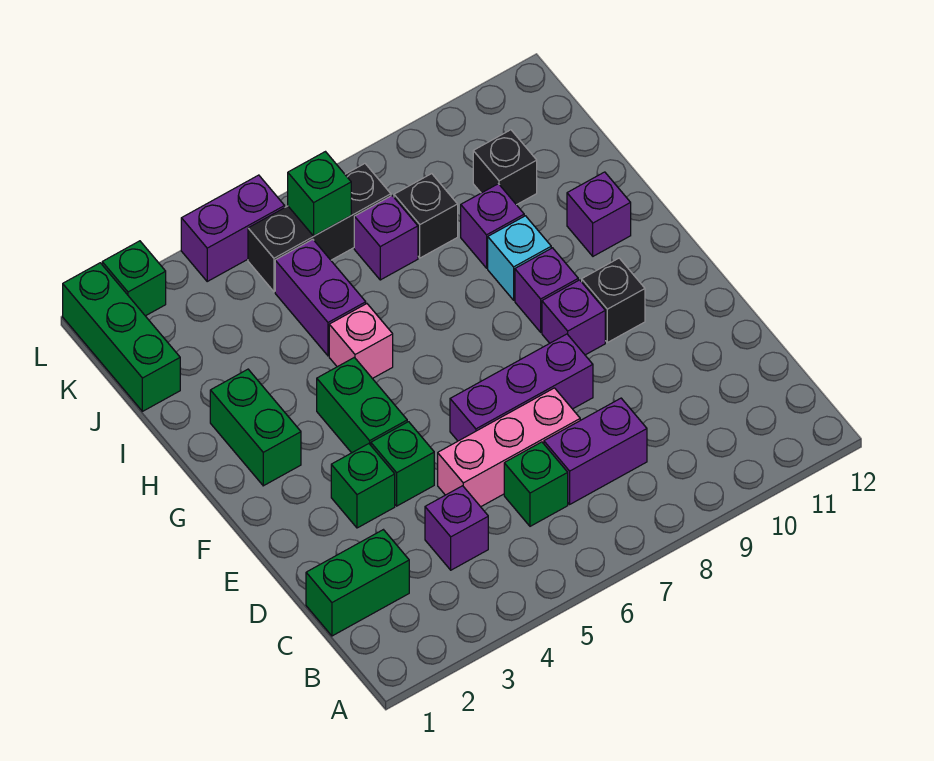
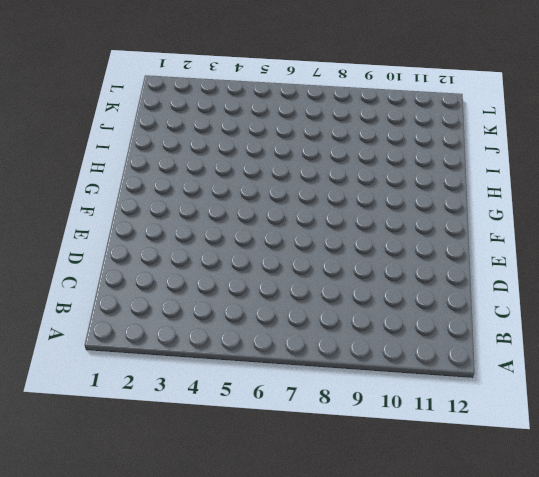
none -> green brick C1:C2 level 1
none -> purple brick C4 level 1
none -> green brick C6 level 1

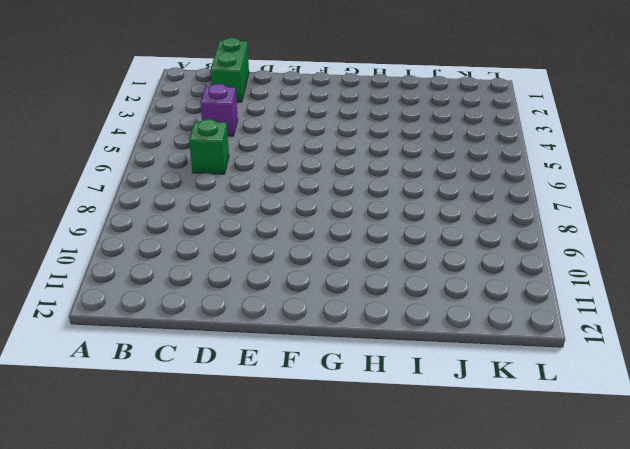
none -> purple brick C7:C8 level 1
none -> pink brick D5:D7 level 1
none -> green brick E3 level 1

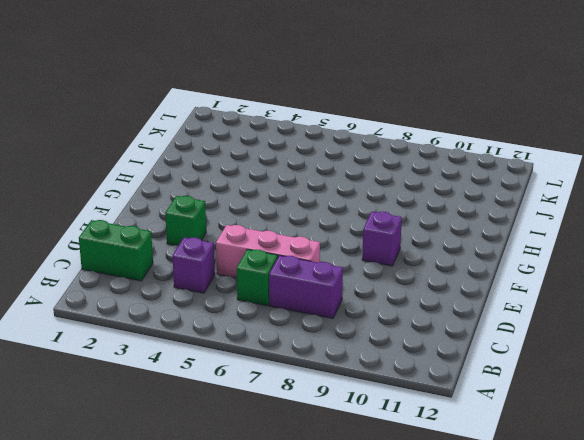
none -> green brick E4 level 1
none -> purple brick E6:E8 level 1
none -> green brick F4:G4 level 1

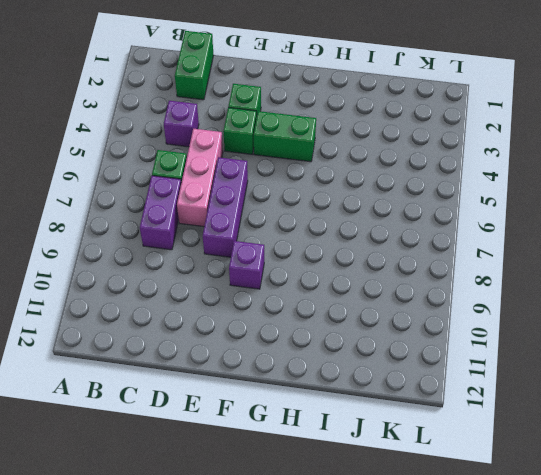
none -> black brick F10 level 1
none -> green brick G2:H2 level 1
none -> purple brick G9 level 1

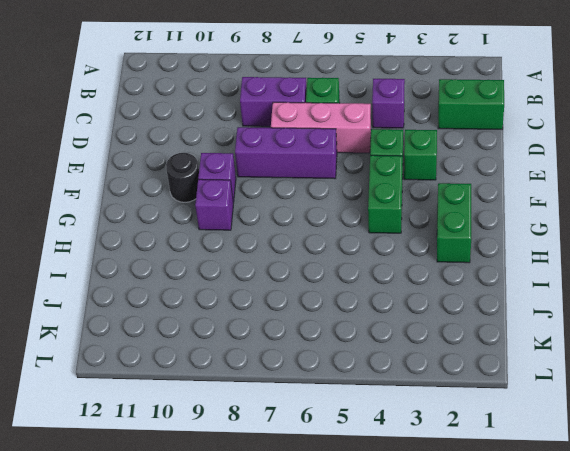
black round brick F10 level 1 -> black brick F10 level 1
none -> pink brick H5 level 1
none -> cyan brick H9 level 1
none -> purple brick H11 level 1

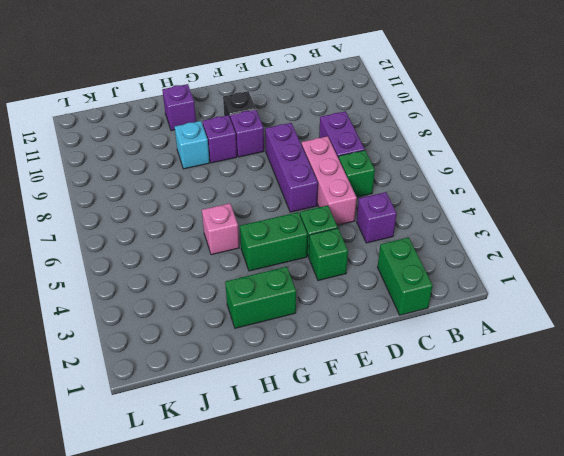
none -> purple brick I5:J5 level 1
none -> purple brick I9 level 1
none -> green brick J1:L1 level 1

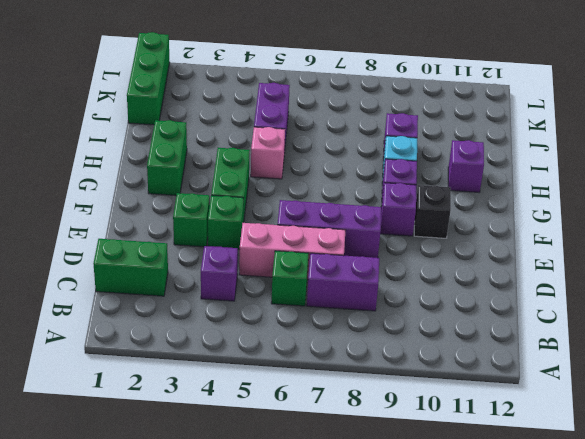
none -> purple brick J7 level 1
none -> black brick J8 level 1
none -> black brick J10 level 1

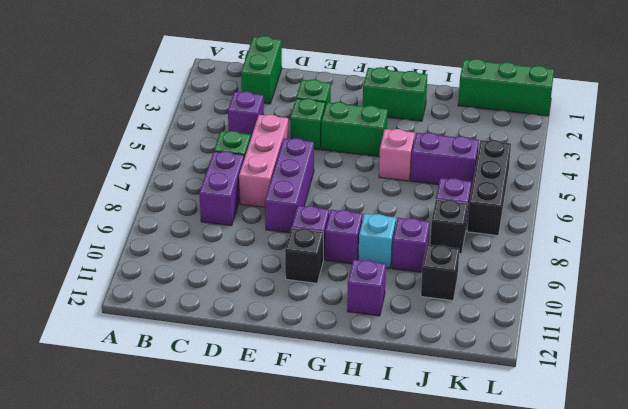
none -> green brick L2 level 1
none -> purple brick L4:L5 level 1
none -> green brick K6 level 2

